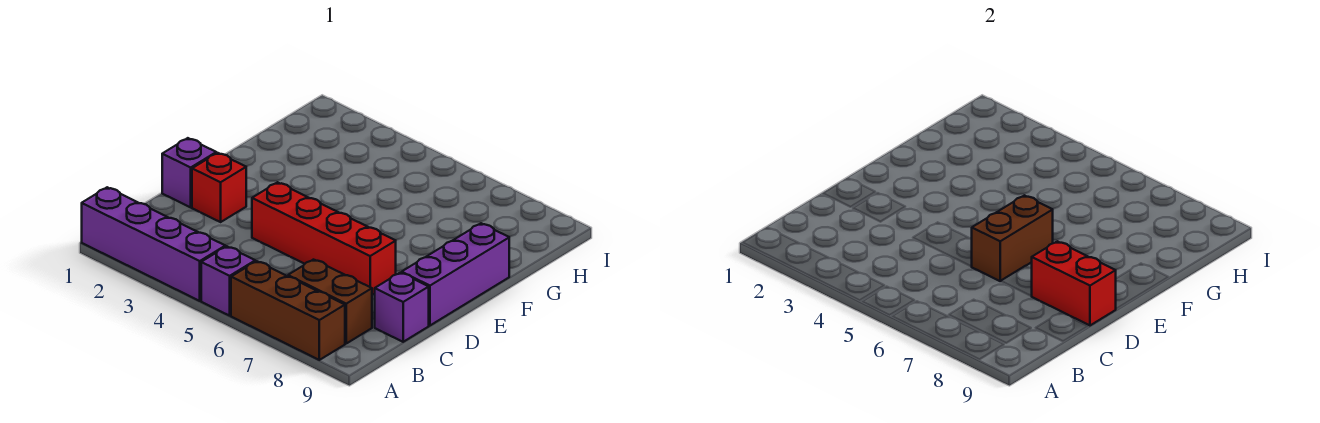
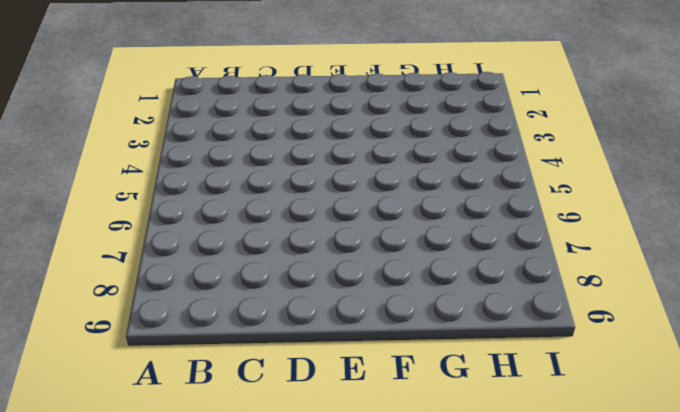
none -> purple brick A1:A4 level 1
none -> purple brick A5 level 1

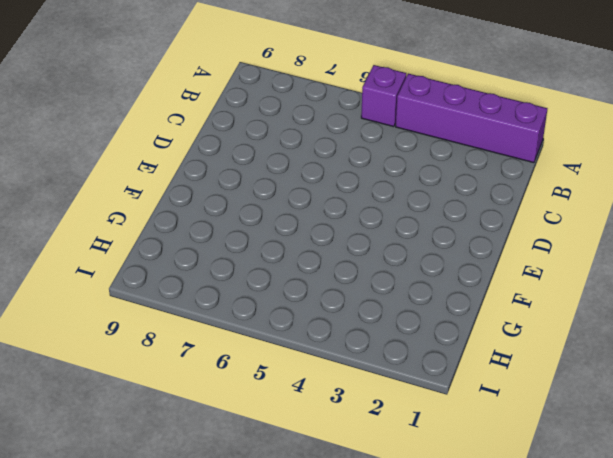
none -> brown brick A6:A8 level 1
none -> brown brick B7:B8 level 1

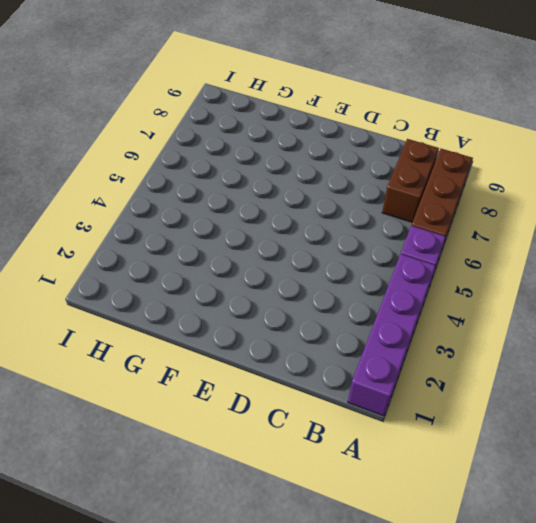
none -> purple brick C9 level 1
none -> purple brick D1 level 1

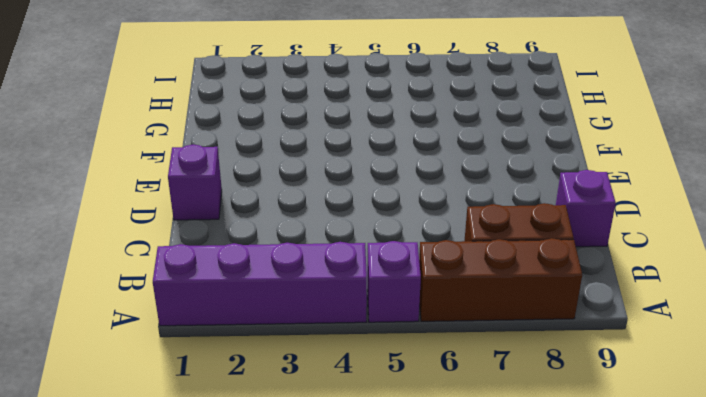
none -> red brick D2 level 1
none -> red brick D4:D7 level 1

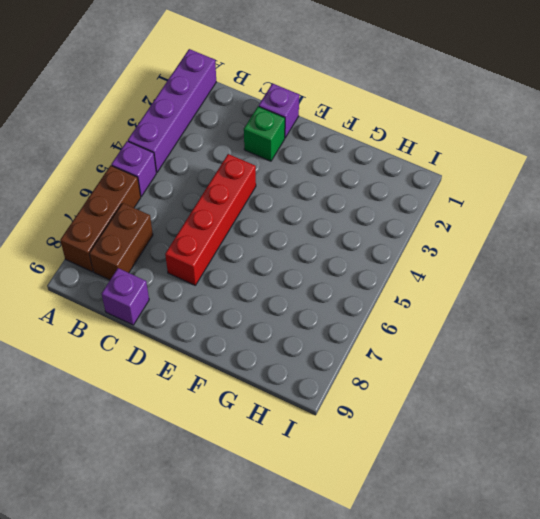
green brick D2 level 1 -> red brick D2 level 1
none -> purple brick D9:F9 level 1
none -> brown brick D6:E6 level 2

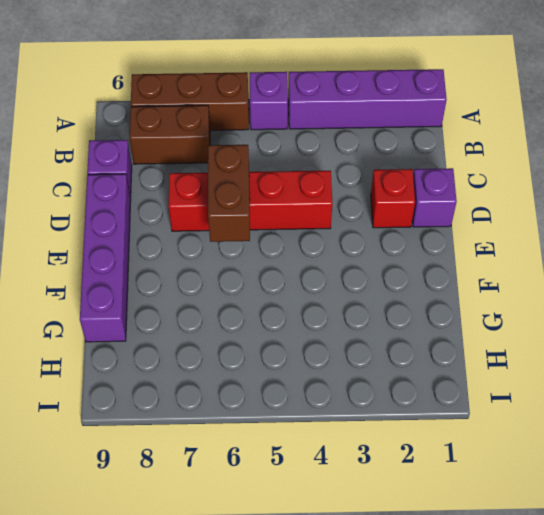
purple brick D9:G9 level 1 -> purple brick D9:F9 level 1
none -> red brick D8:D9 level 2

